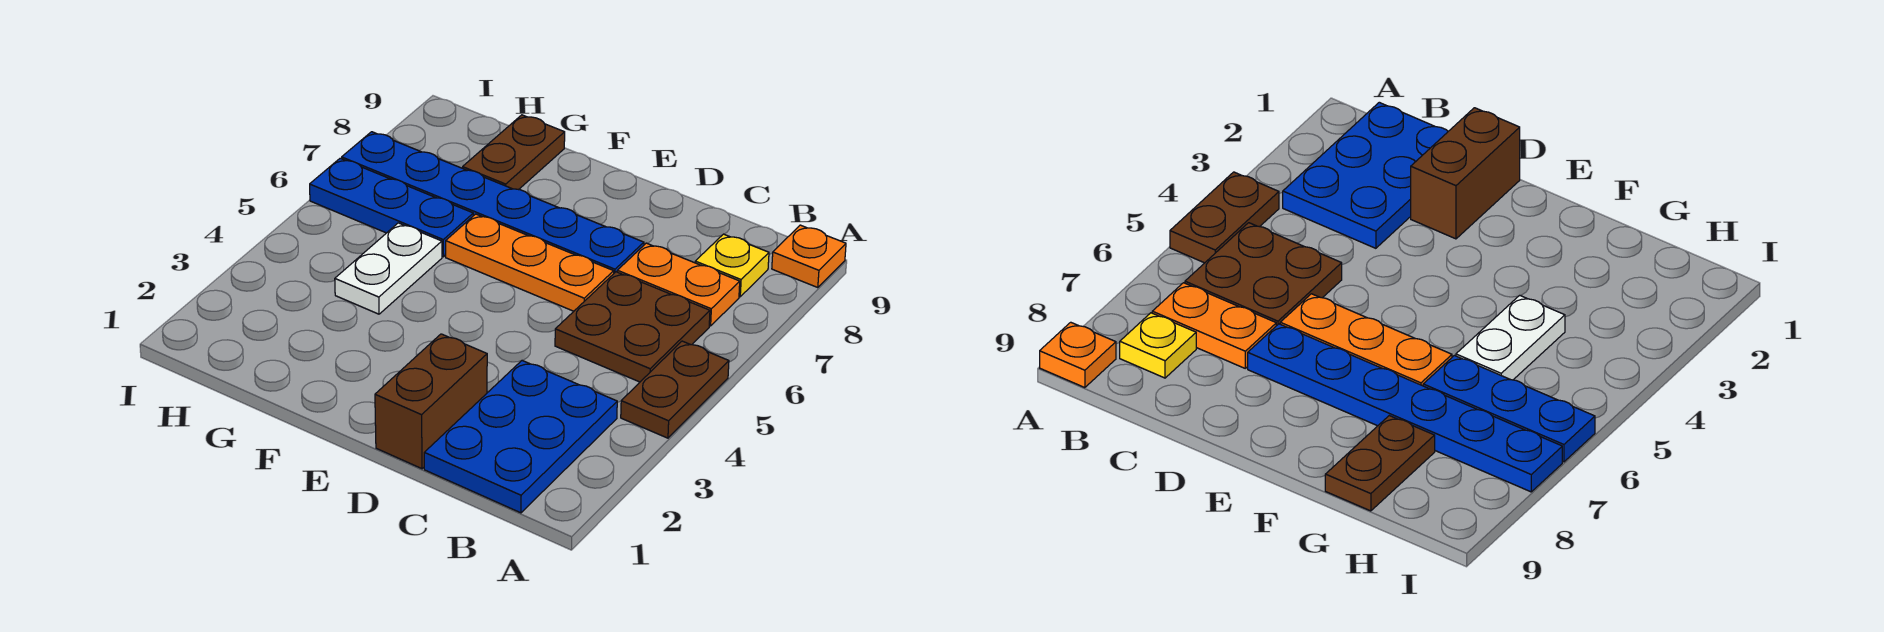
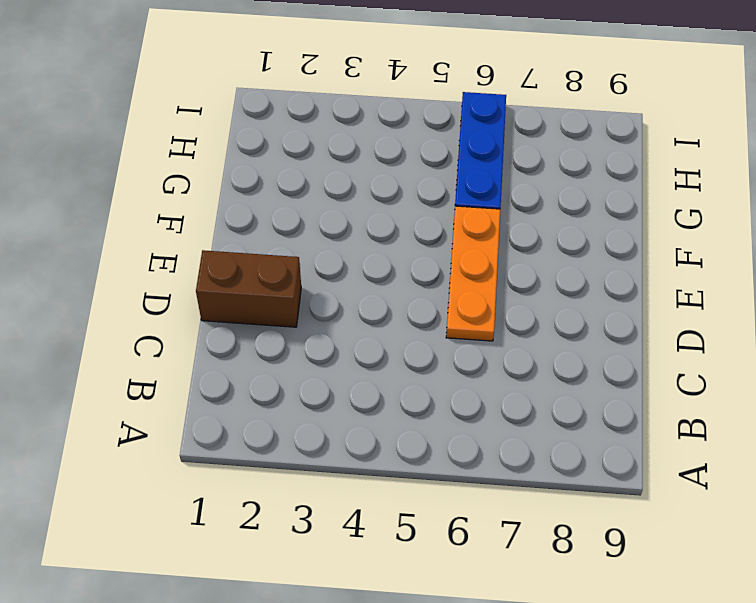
none -> brown plate A4:A5 level 1
none -> orange plate A9 level 1
none -> blue plate B1:C3 level 1

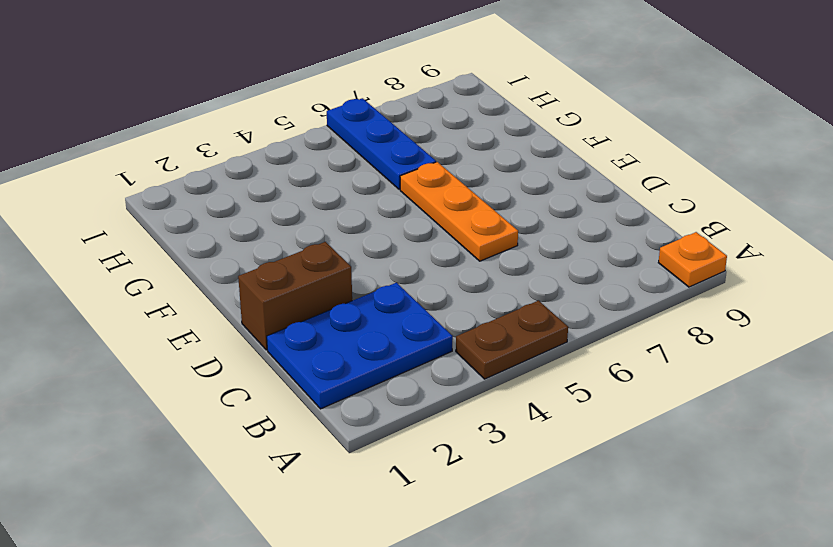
none -> brown plate B5:C6 level 1
none -> orange plate B7:C7 level 1
none -> yellow plate B8 level 1

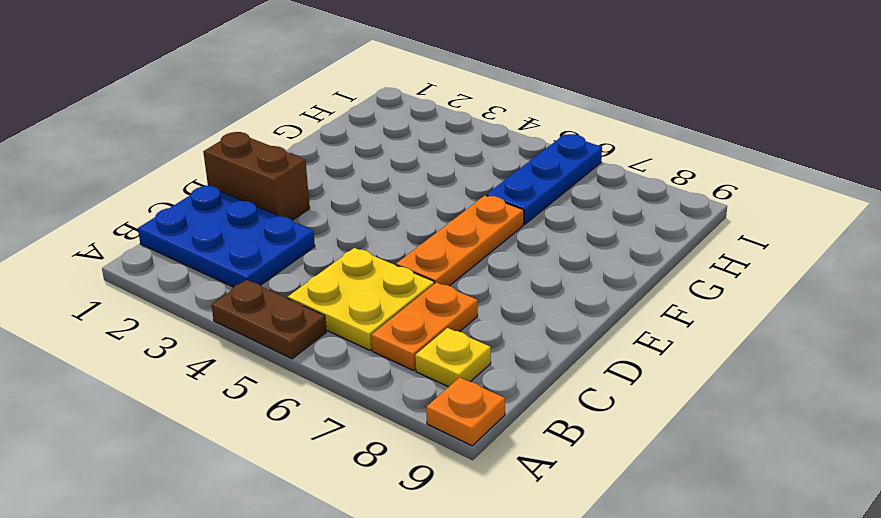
yellow plate B5:C6 level 1 -> brown plate B5:C6 level 1
none -> blue plate D7:I7 level 1
none -> white plate G4:G5 level 1
none -> brown plate G8:G9 level 1

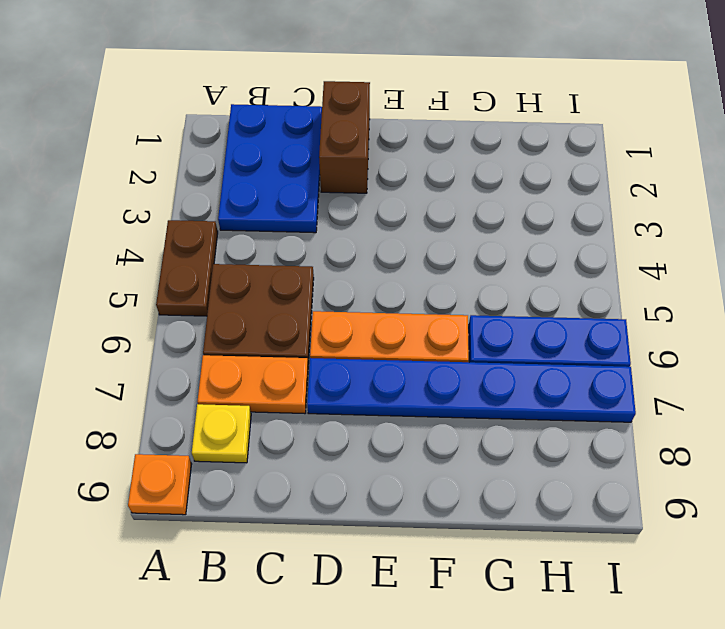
none -> white plate G4:G5 level 1
none -> brown plate G8:G9 level 1

